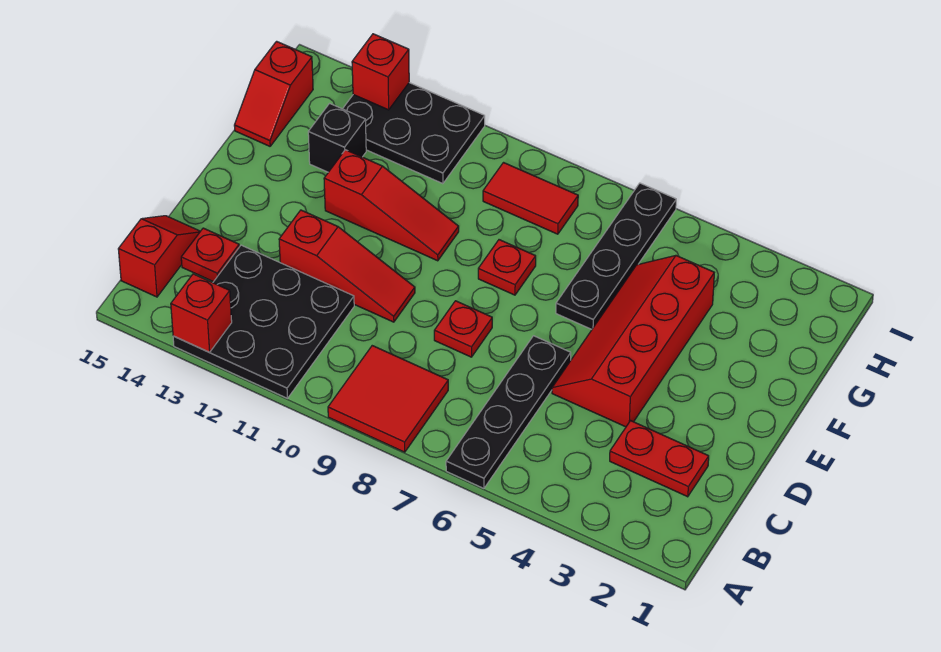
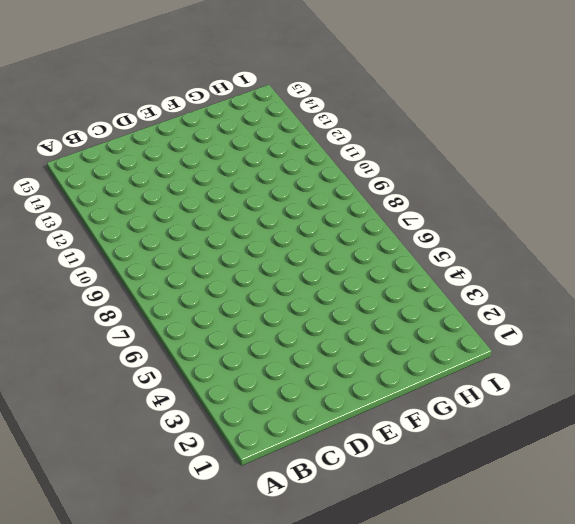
none -> black plate A6:D6 level 1
none -> red tile A8:B9 level 1
none -> black plate A11:C13 level 1

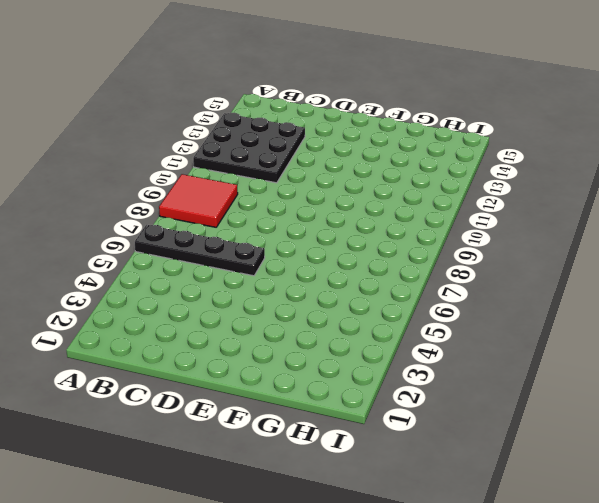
none -> red slope B15:C15 level 1 top B
none -> red plate C2:C3 level 1
none -> red plate C14 level 1

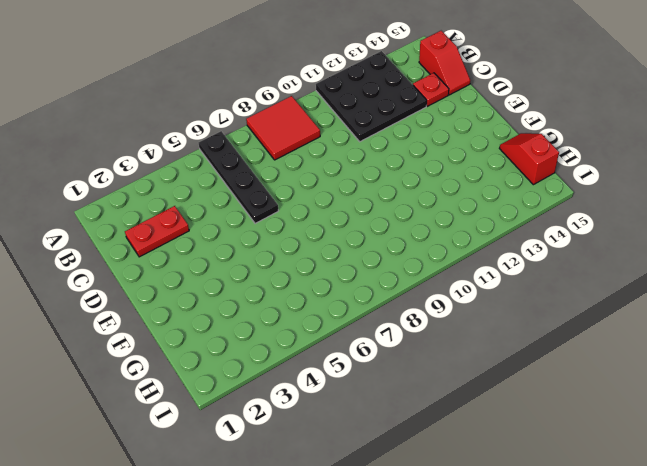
none -> red slope D4:G5 level 1 top 4
none -> red plate D8 level 1
none -> red slope D10:D12 level 1 top 12

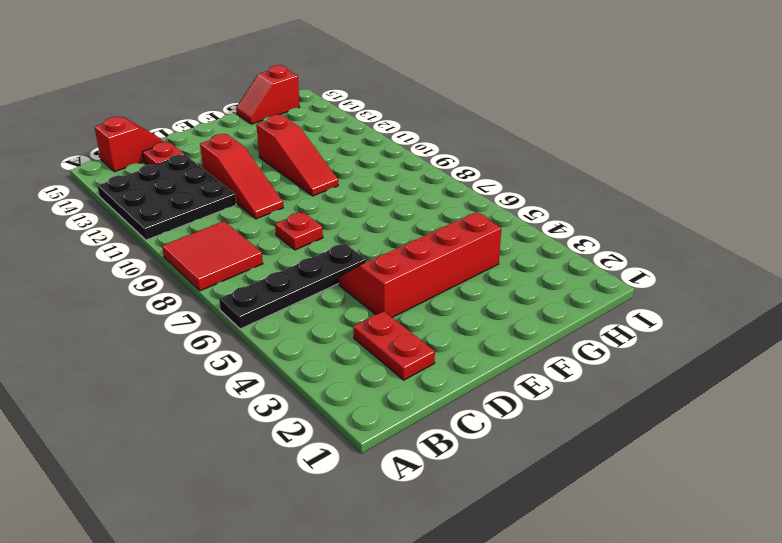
none -> black plate F6:I6 level 1
none -> red plate F8 level 1
none -> black brick G13 level 1

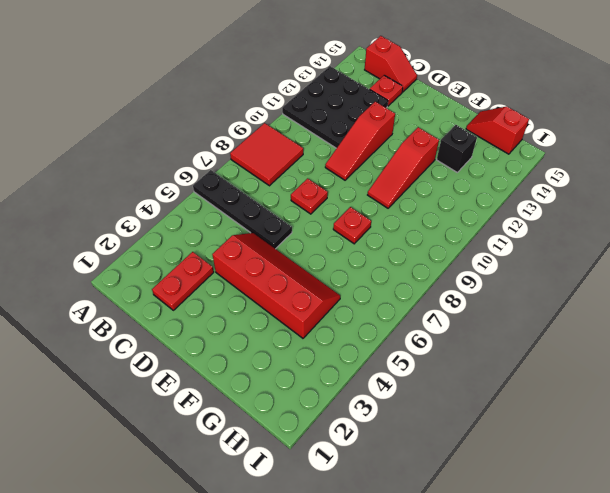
none -> black plate F6:I6 level 1
none -> red tile H8:H9 level 1
none -> black plate H11:I13 level 1

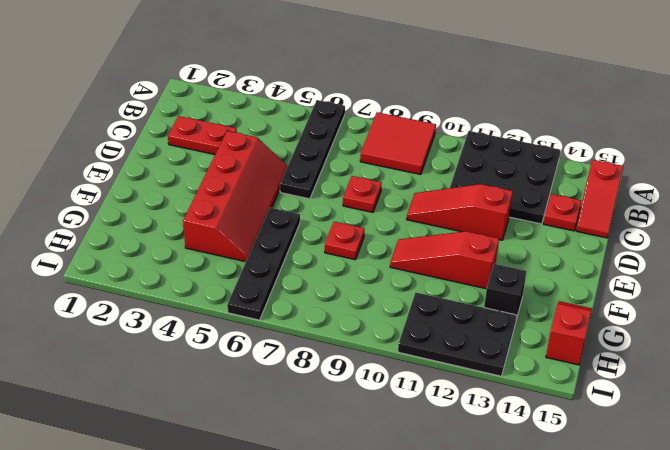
none -> red tile H8:H9 level 1
none -> red brick A13 level 2
none -> red brick I13 level 2

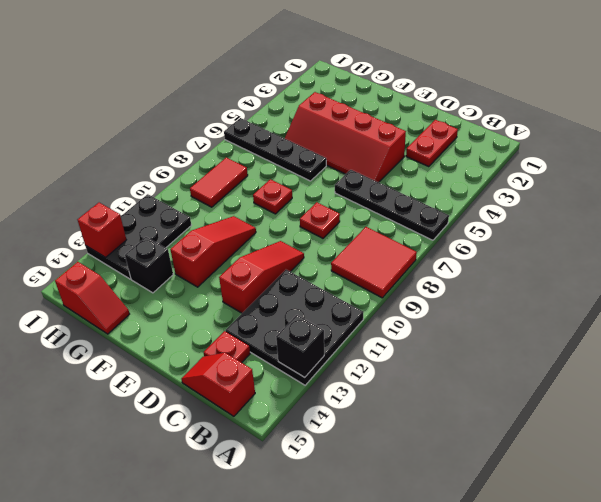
black brick A13 level 2 -> red brick A13 level 2

